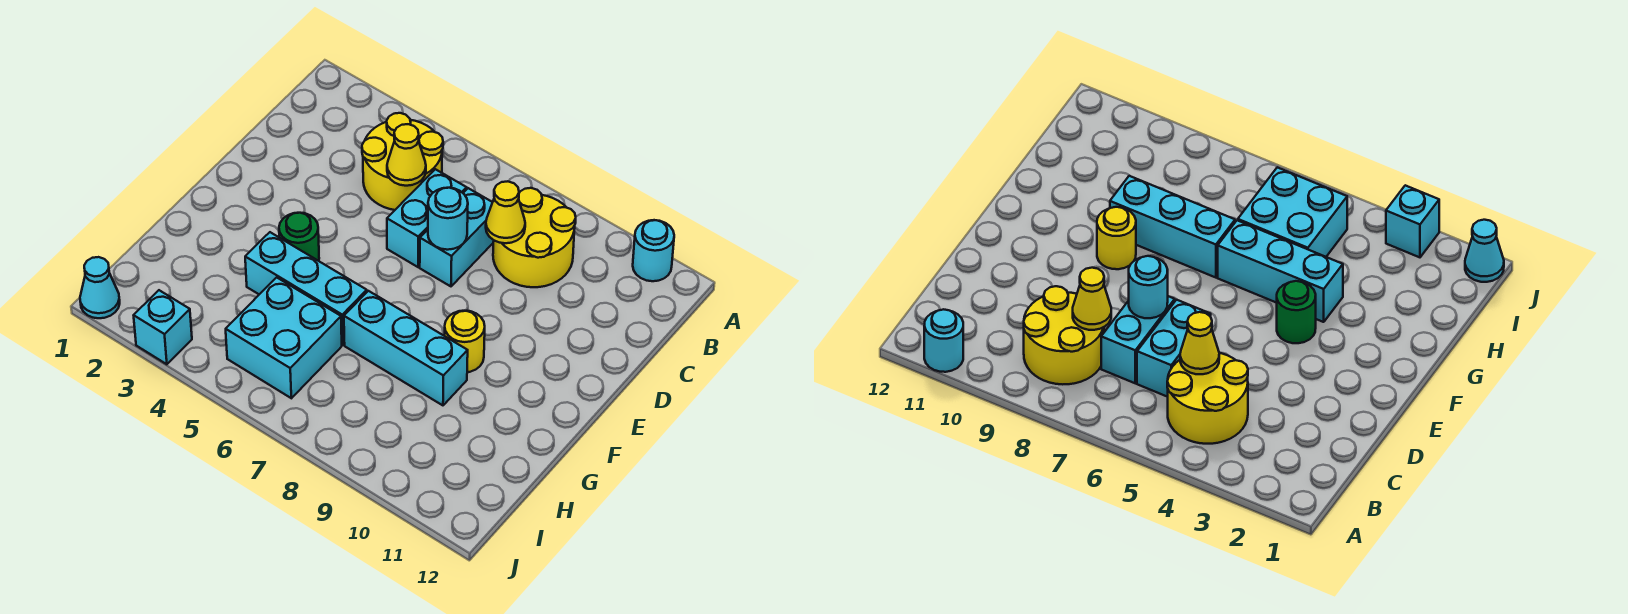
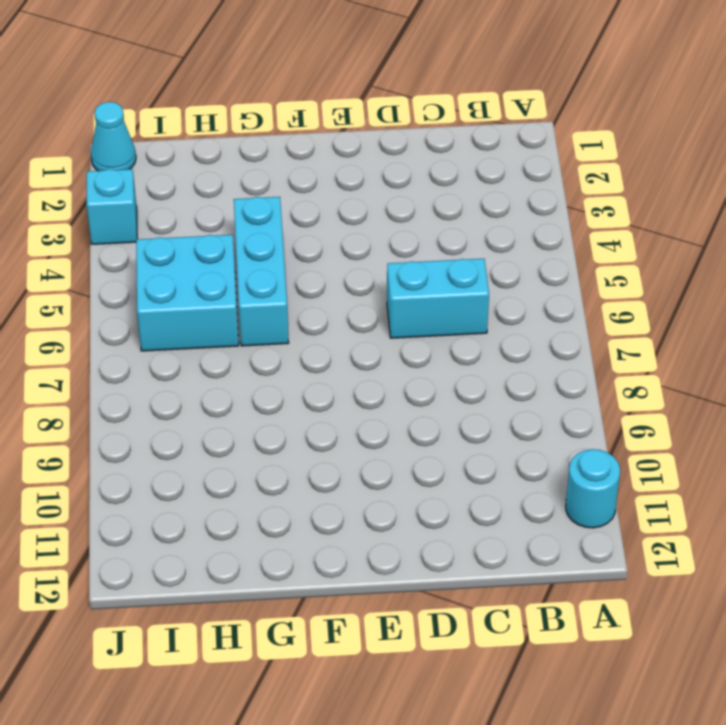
none -> yellow round brick B4:C5 level 1
none -> yellow round brick B8:C9 level 1
none -> cyan brick C7:D7 level 1

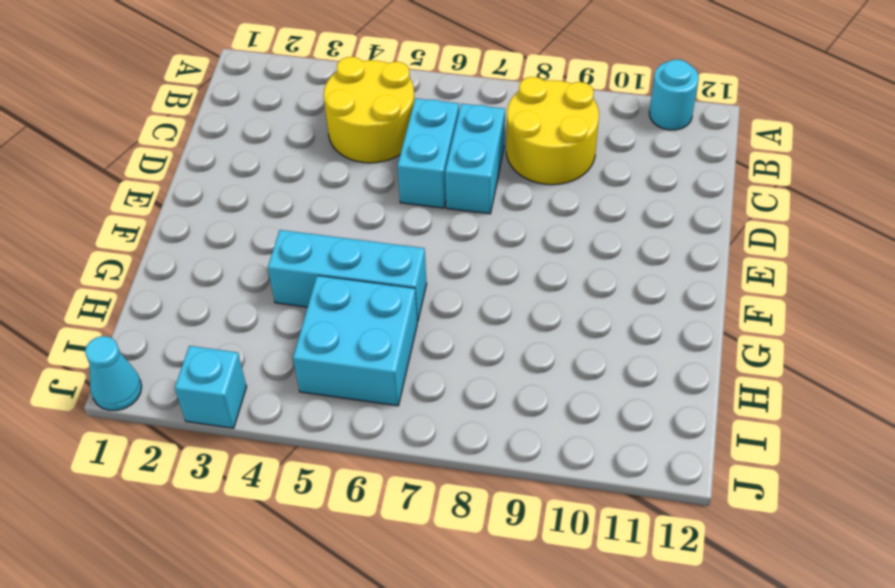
none -> green round brick F4 level 1
none -> yellow round brick F9 level 1
none -> cyan brick G7:G9 level 1

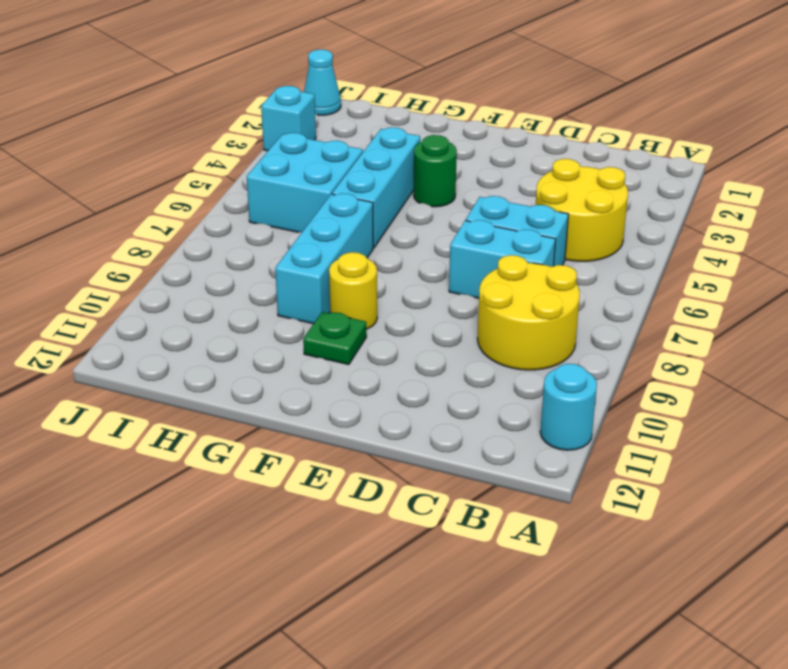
green plate F10 level 1 -> none
none -> yellow cone C5 level 2
none -> yellow cone C8 level 2
none -> cyan round brick D7 level 2

